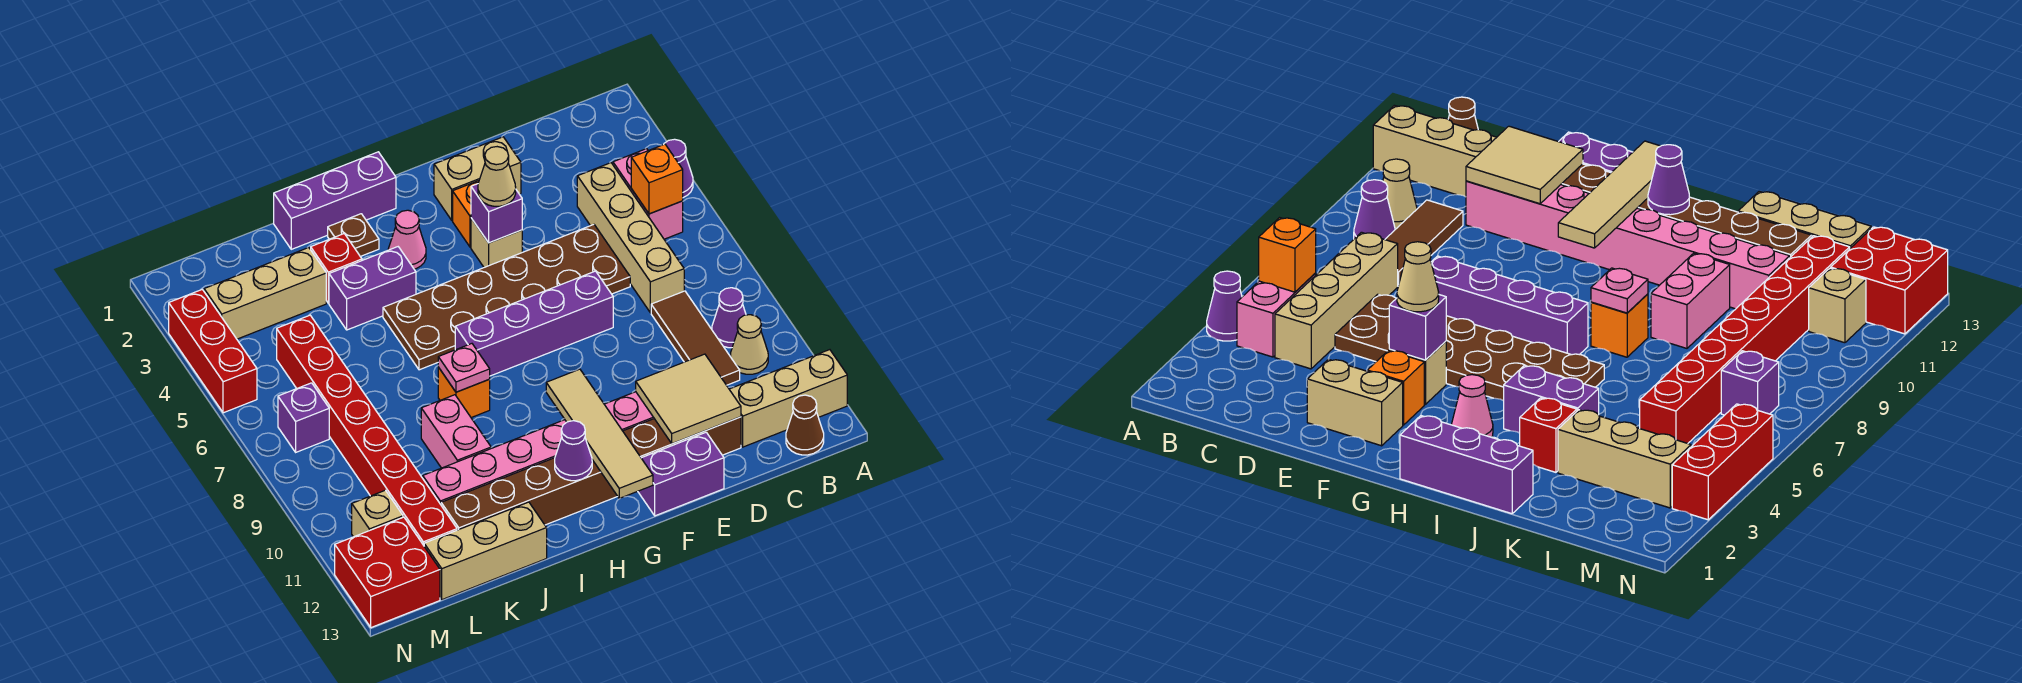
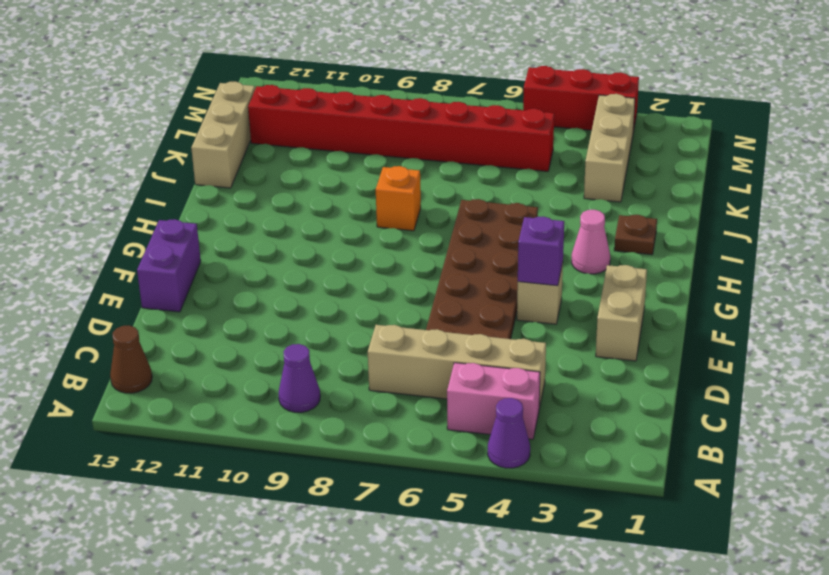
none -> tan brick A12:C12 level 1
none -> tan cone B10 level 1
none -> brown tile C8:C10 level 1
none -> pink brick D11:K11 level 1

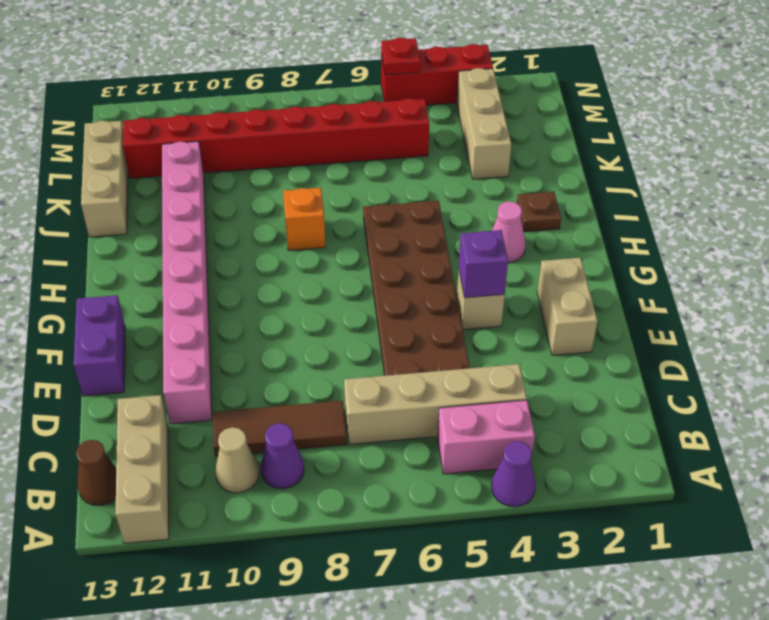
red plate N5 level 2 -> none
none -> brown brick D12:K12 level 1
none -> purple brick E7:H7 level 1
none -> orange brick F3 level 1
none -> purple brick H1:J1 level 1

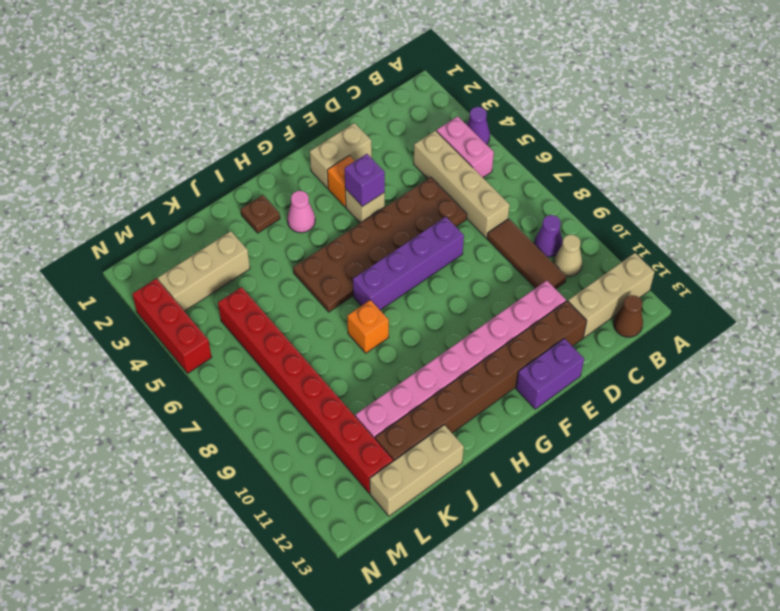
none -> purple brick H1:J1 level 1
none -> purple brick I4:J4 level 1
none -> red brick J3 level 1
none -> pink brick J9:J10 level 1

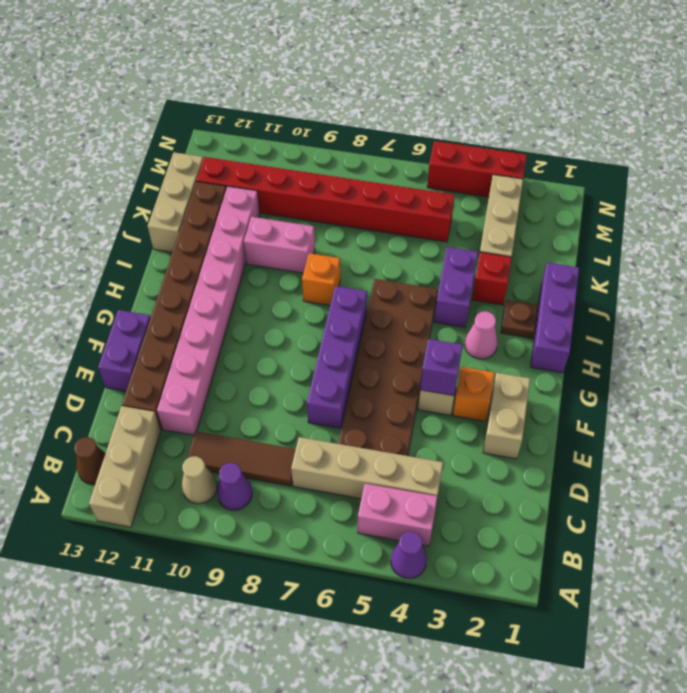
none -> purple brick M7 level 1
none -> tan brick M11 level 1
none -> red brick M12:N13 level 1
none -> orange brick B5 level 2

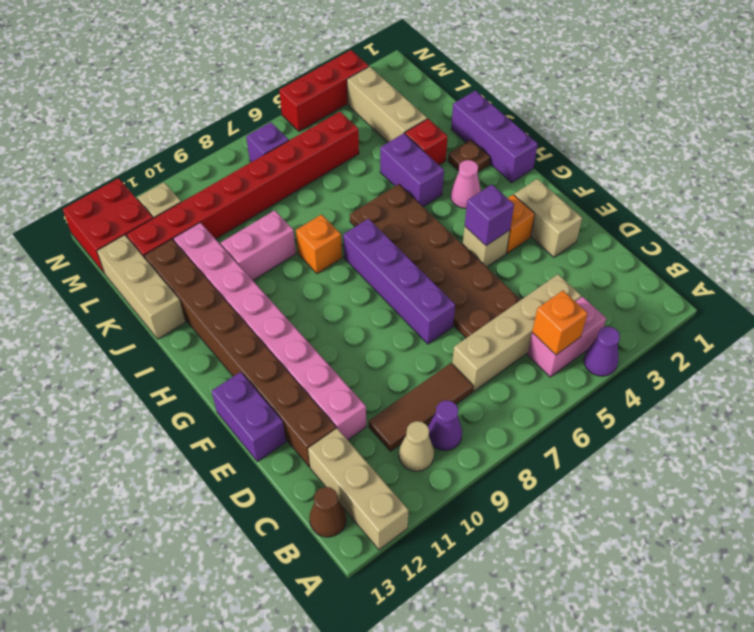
none -> tan tile D11:E12 level 2
none -> tan tile G10:G13 level 2
none -> purple cone H12 level 2
none -> pink plate I8 level 2

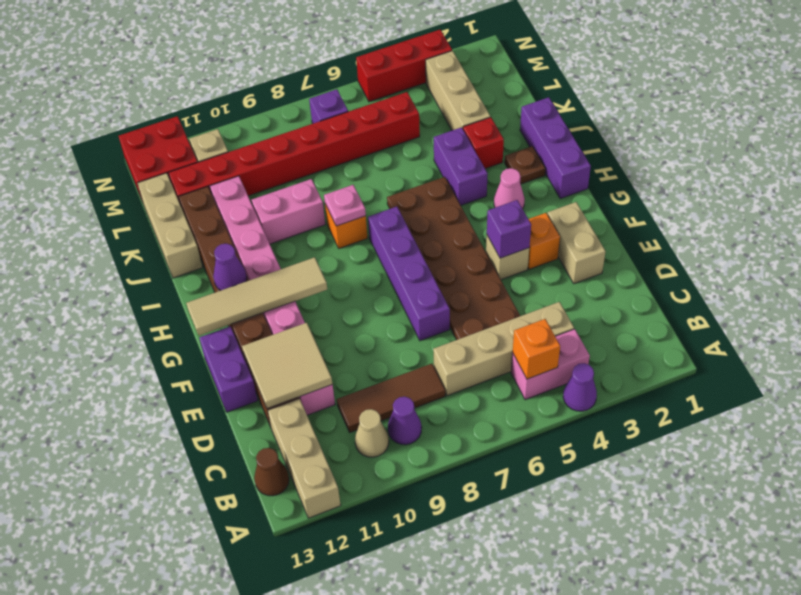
none -> tan cone F4 level 3

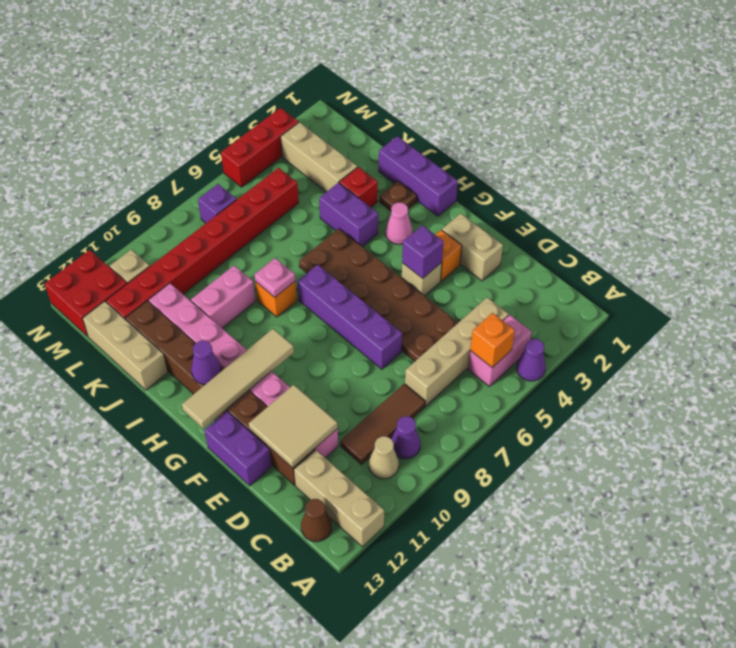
none -> tan cone F4 level 3

